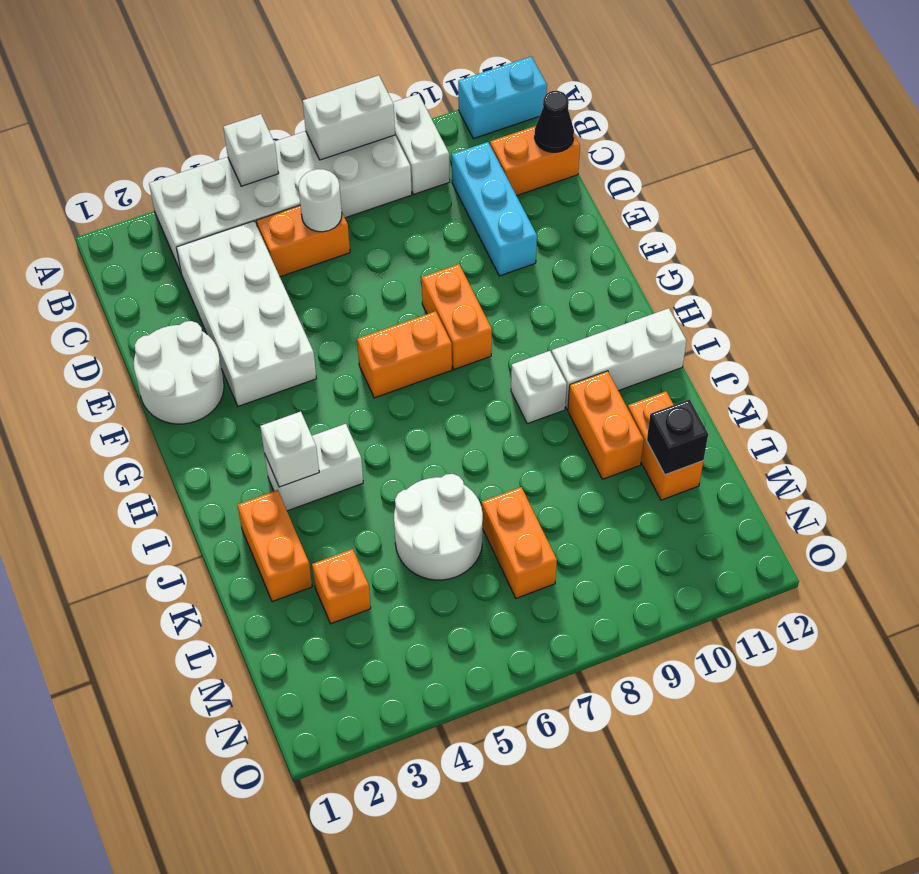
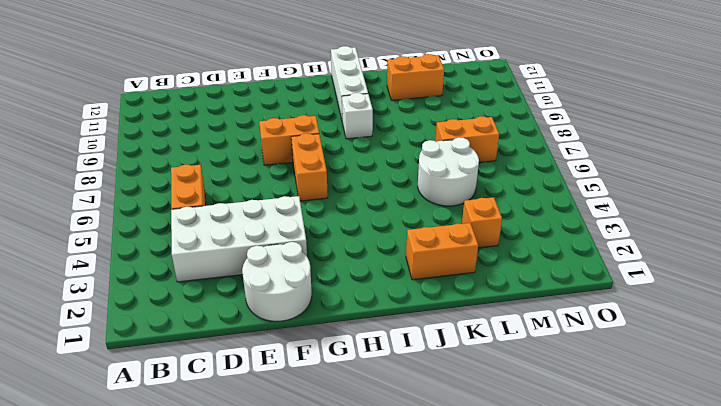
none -> white brick A3:B8 level 1
none -> white brick A9:B9 level 1
none -> cyan brick A11:A12 level 1

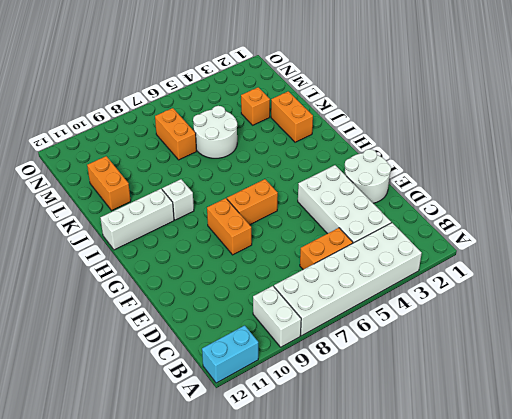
none -> cyan brick C10:E10 level 1
none -> orange brick C11:C12 level 1
none -> white brick I3:I4 level 1

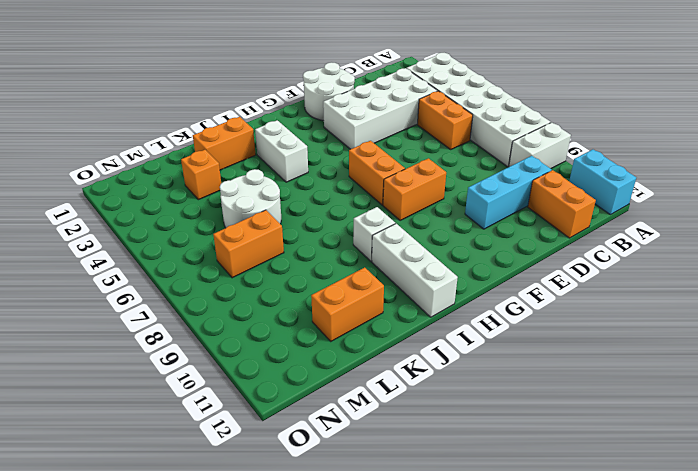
none -> orange brick J10:K10 level 1
none -> white brick A5 level 2
none -> white brick A7:A8 level 2

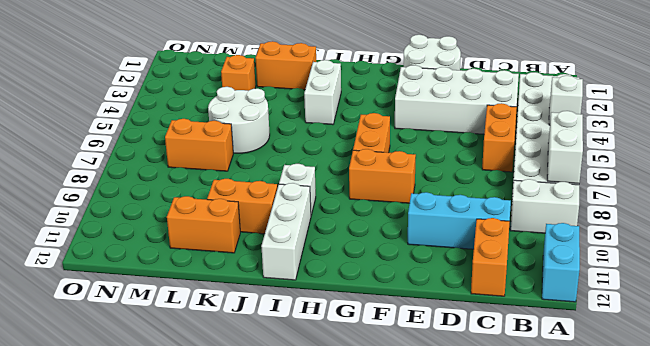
none -> white round brick C6 level 2
none -> black cone C12 level 2
none -> white brick I3 level 2

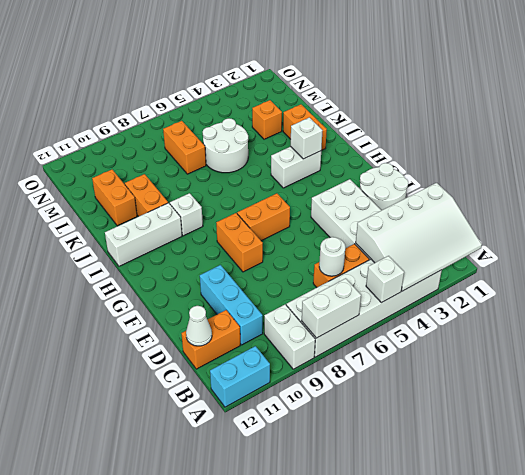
white slope A1:C4 level 2 top C -> none
white cone C12 level 2 -> black cone C12 level 2
none -> black brick L11 level 2

